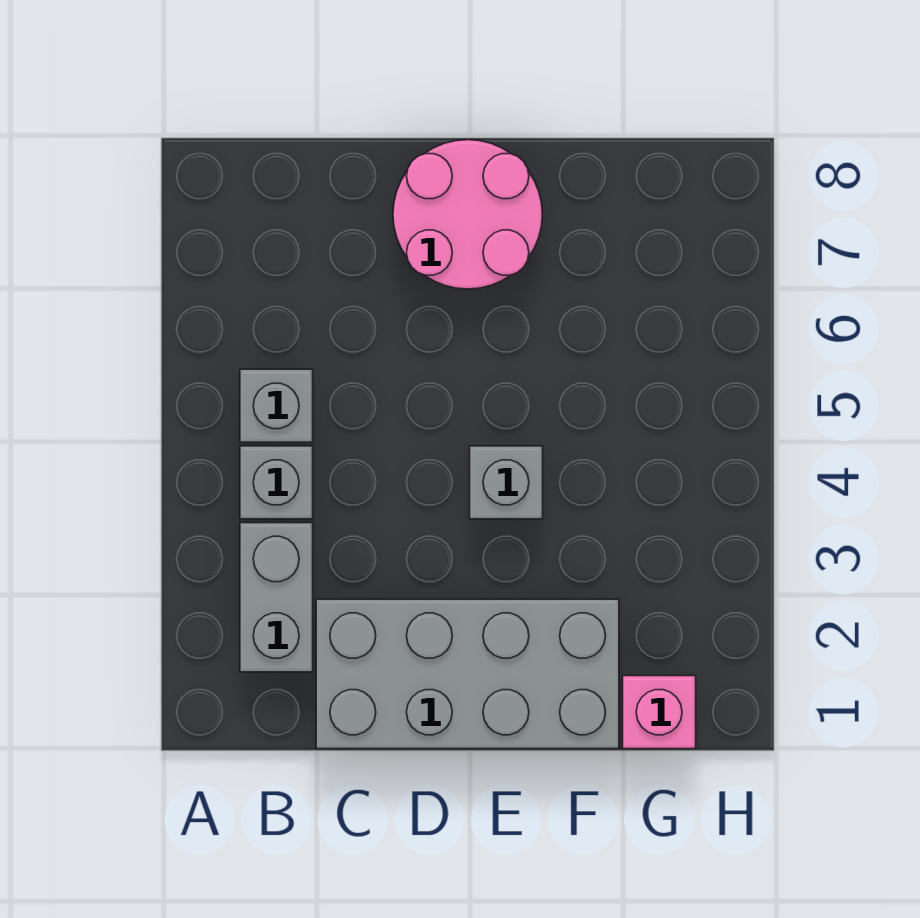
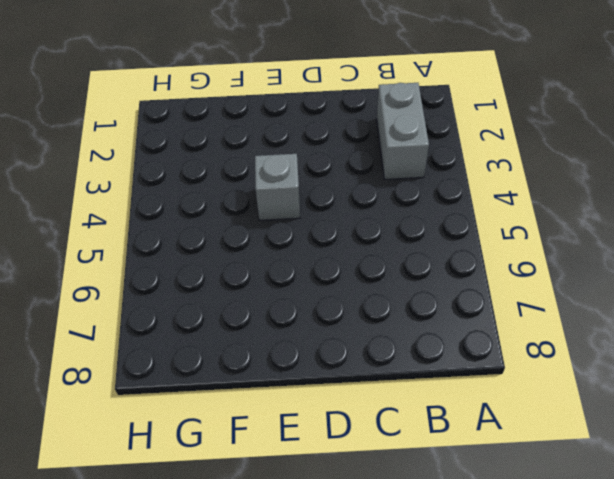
none -> grey brick B4 level 1
none -> grey brick B5 level 1

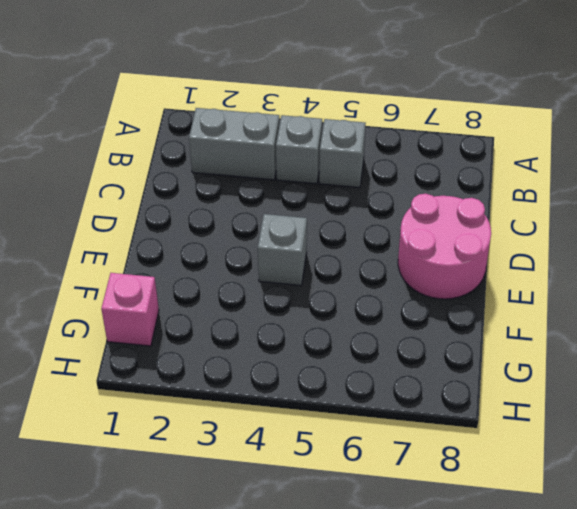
none -> grey brick C1:F2 level 1

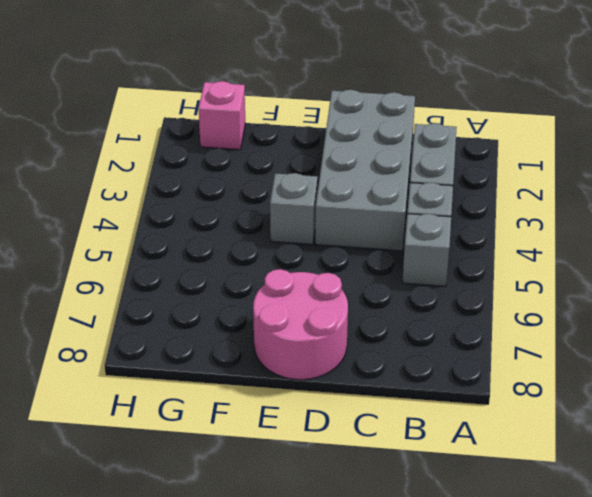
grey brick C1:D4 level 1 -> grey brick C1:F2 level 1

